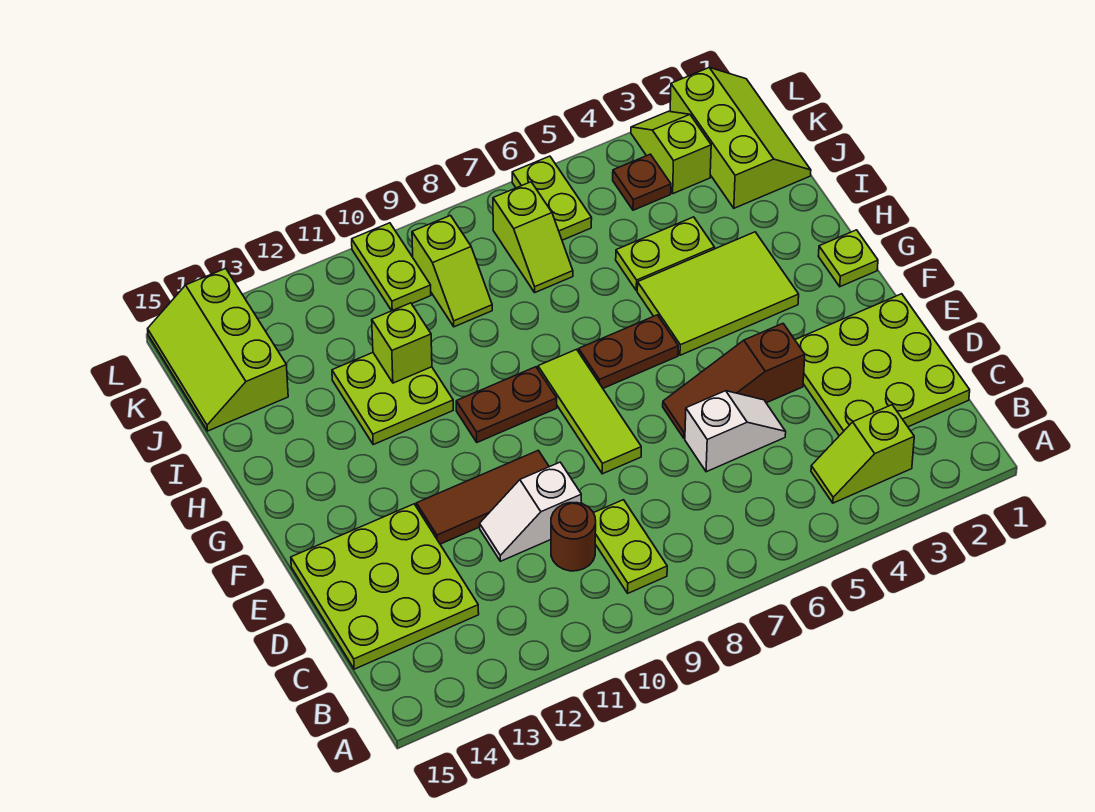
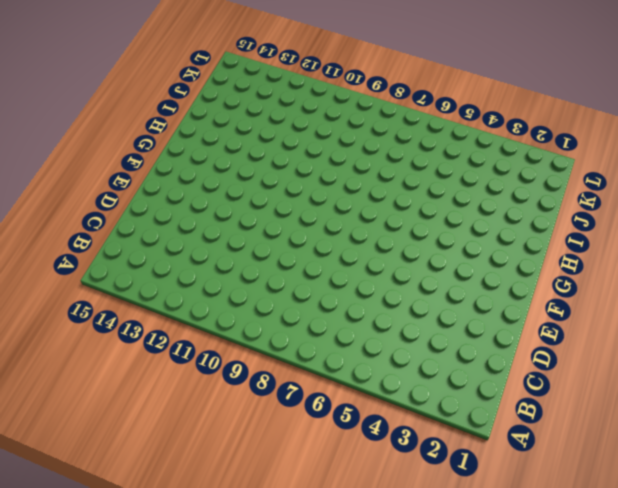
none -> lime slope B3:B4 level 1 top 3
none -> lime plate B9:C9 level 1
none -> lime plate C1:E3 level 1

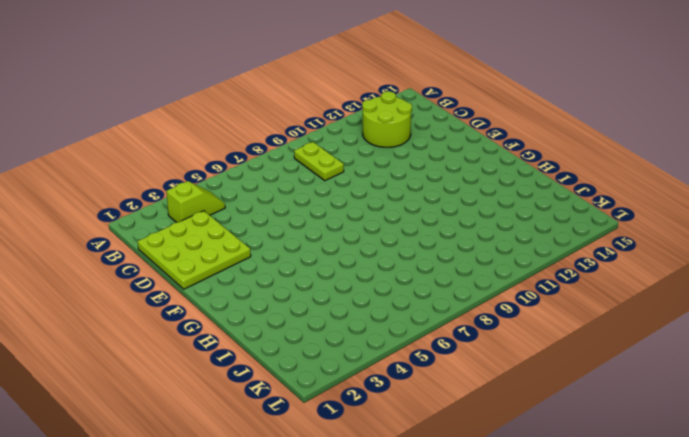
lime round brick B12:C13 level 1 -> lime plate C13:E15 level 1
none -> brown round brick C10 level 1
none -> white slope D5:D6 level 1 top 6
none -> white slope D10:D11 level 1 top 10

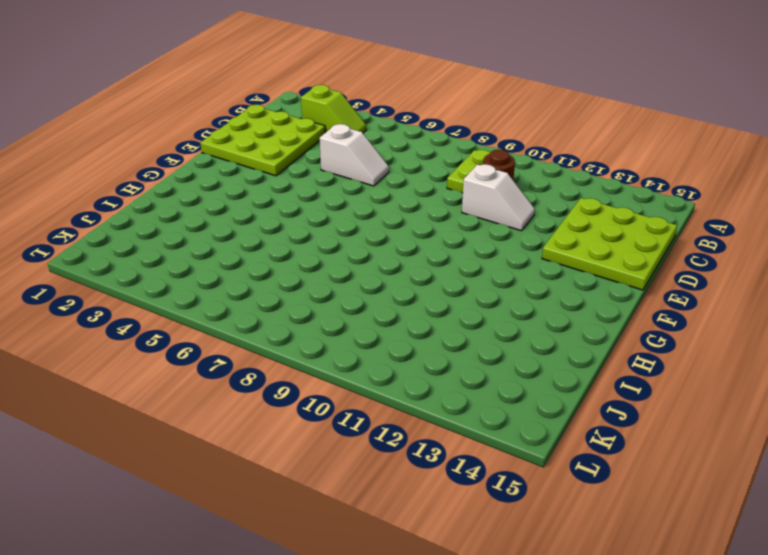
white slope D5:D6 level 1 top 5 -> white slope D5:D6 level 1 top 6
none -> brown slope E4:E6 level 1 top 4
none -> lime tile E8:G8 level 1
none -> brown tile E10:E12 level 1

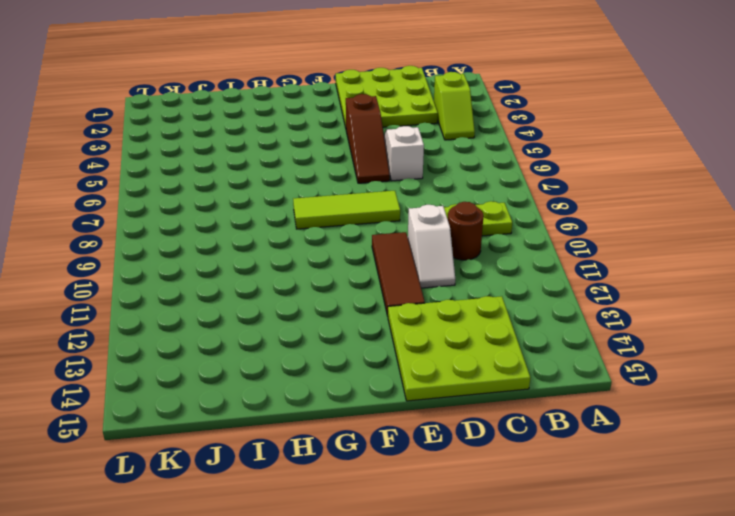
none -> lime plate G1 level 1
none -> lime tile G3:H5 level 1
none -> brown plate G6:G7 level 1

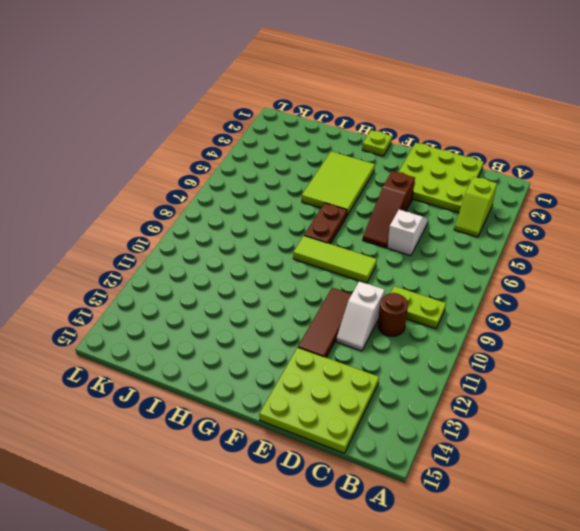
none -> brown plate G9:G10 level 1
none -> lime plate H11:I12 level 1
none -> lime plate I4:I5 level 1

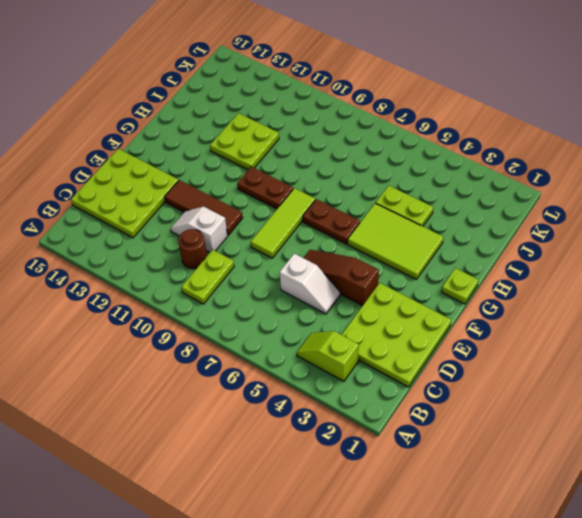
none -> lime slope J1:L2 level 1 top 2
none -> lime slope J7:K7 level 1 top K
none -> lime slope J9:K9 level 1 top K

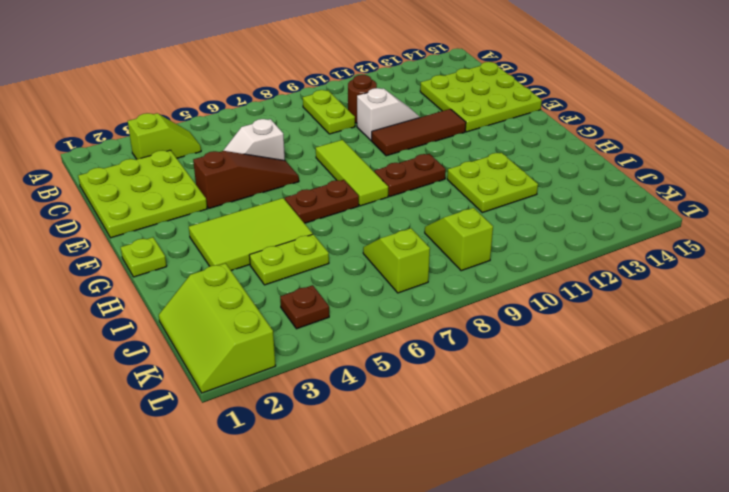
none -> lime slope J14:L15 level 1 top 14
none -> lime slope K3:L3 level 1 top K
none -> lime plate K6:L6 level 1

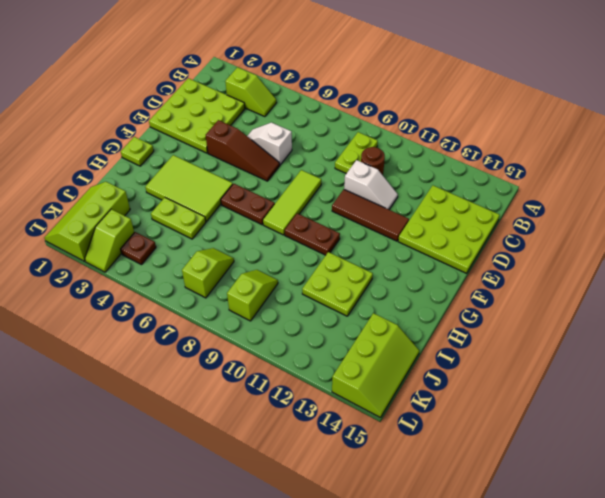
none -> lime plate K6:L6 level 1
none -> lime plate K10:L10 level 1
none -> lime brick I11 level 2

